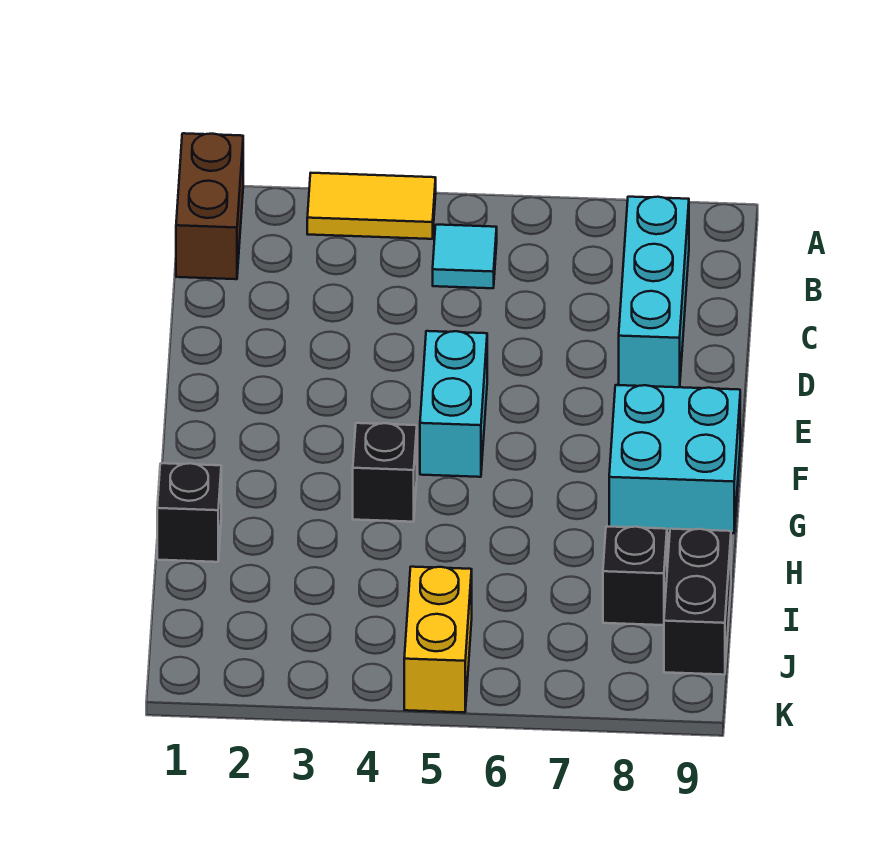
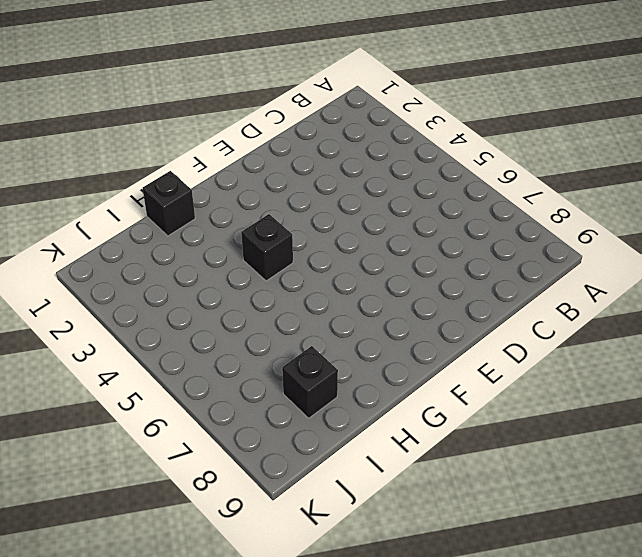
none -> brown brick A1:B1 level 1
none -> yellow tile A3:A4 level 1

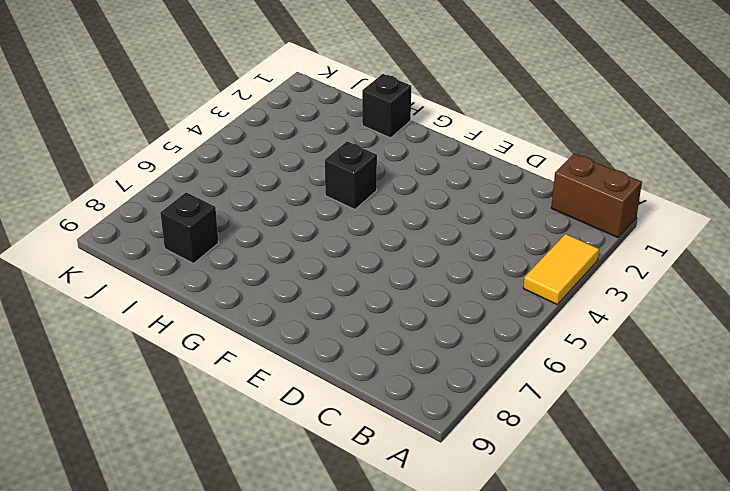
none -> cyan tile B5 level 1
none -> cyan brick B8:D8 level 1

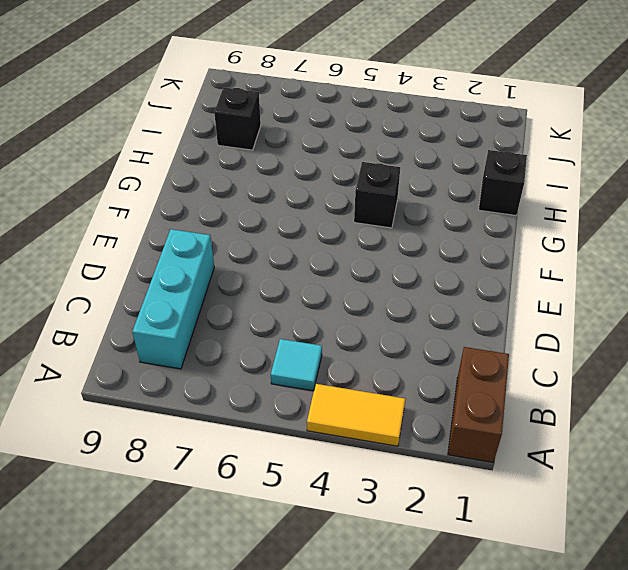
none -> cyan brick E5:F5 level 1
none -> cyan brick F8:G9 level 1

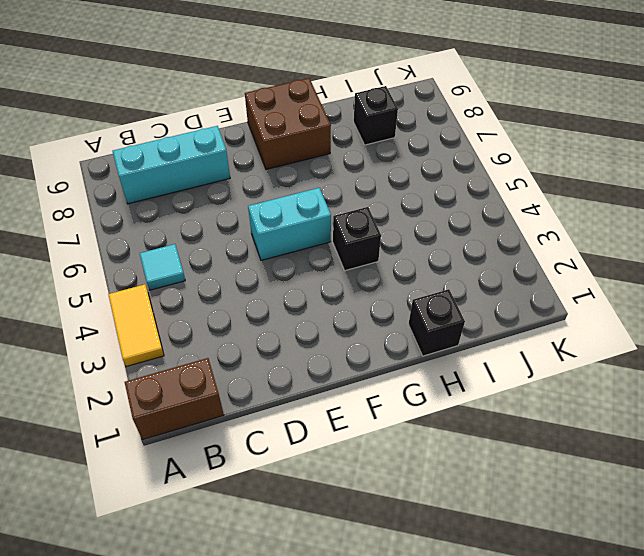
brown brick F8:G9 level 1 -> cyan brick F8:G9 level 1
none -> black brick I9:J9 level 1
none -> yellow brick J5:K5 level 1

